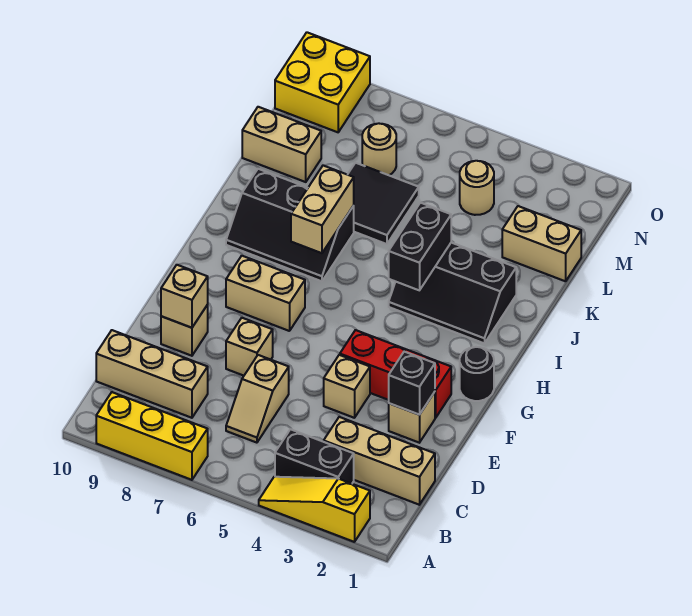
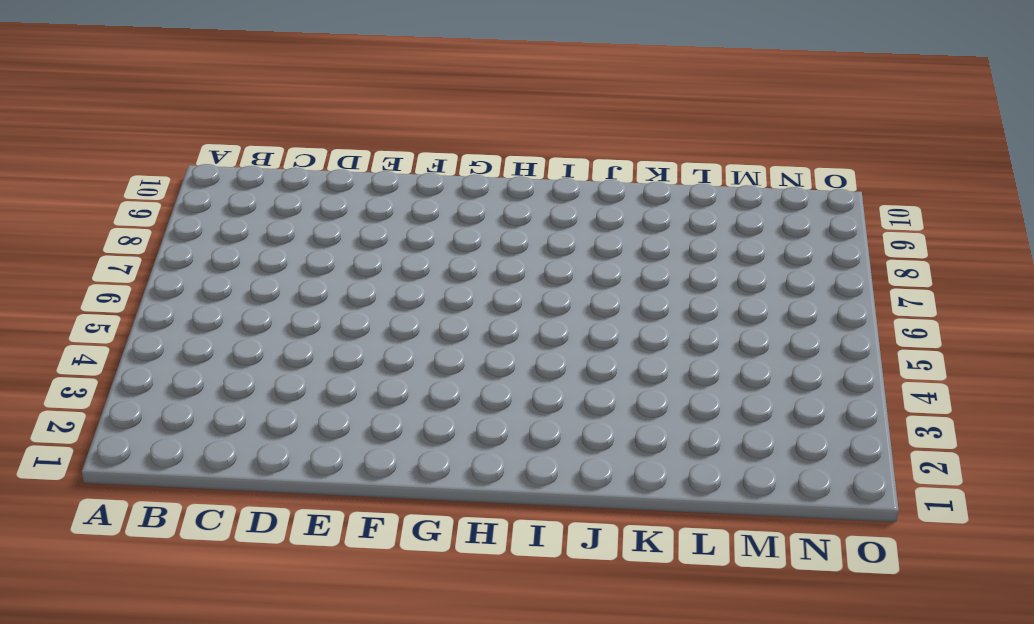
none -> yellow slope A2:A4 level 1 top 2
none -> yellow brick A7:A9 level 1
none -> black brick B3:B4 level 1

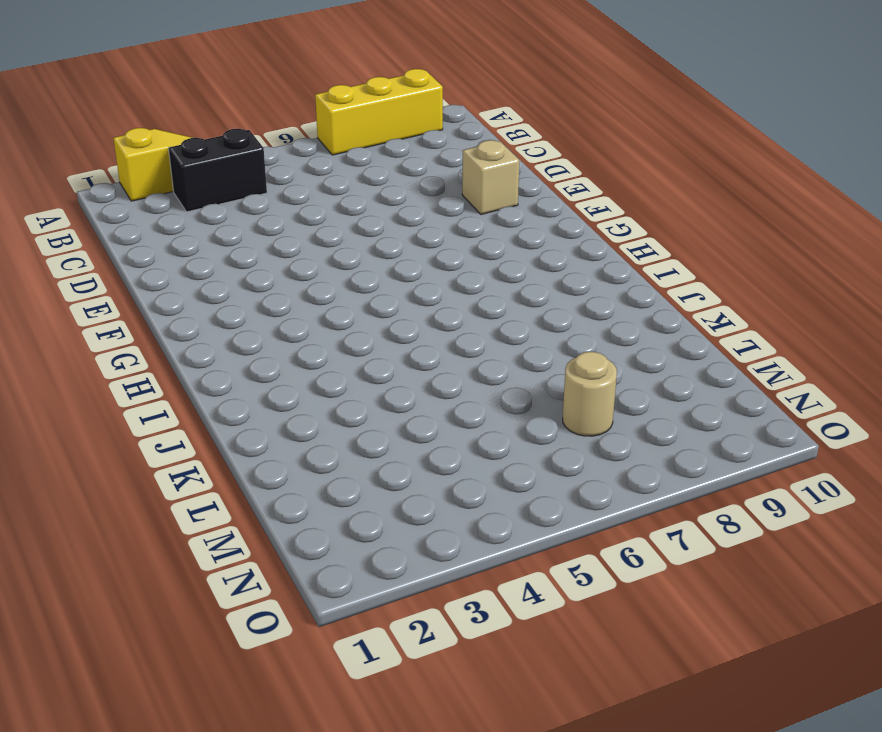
none -> tan brick C1:C3 level 1
none -> tan slope C6:D6 level 1 top D
none -> tan brick C8:C10 level 1

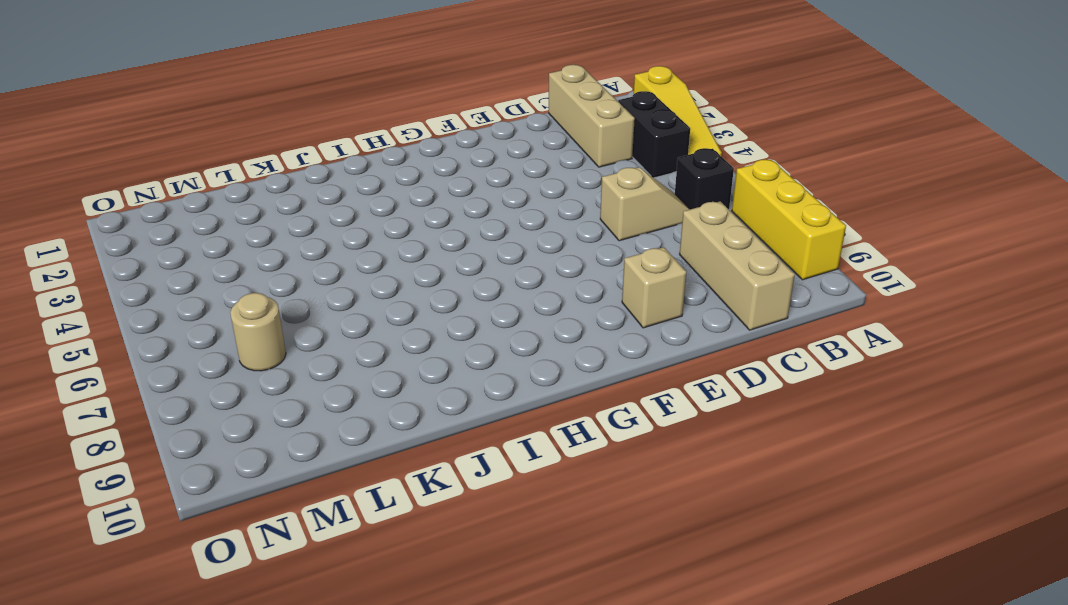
black brick B6 level 1 -> black brick E2 level 2
none -> tan brick E2 level 1
none -> tan brick E4 level 1
none -> tan brick E7 level 1

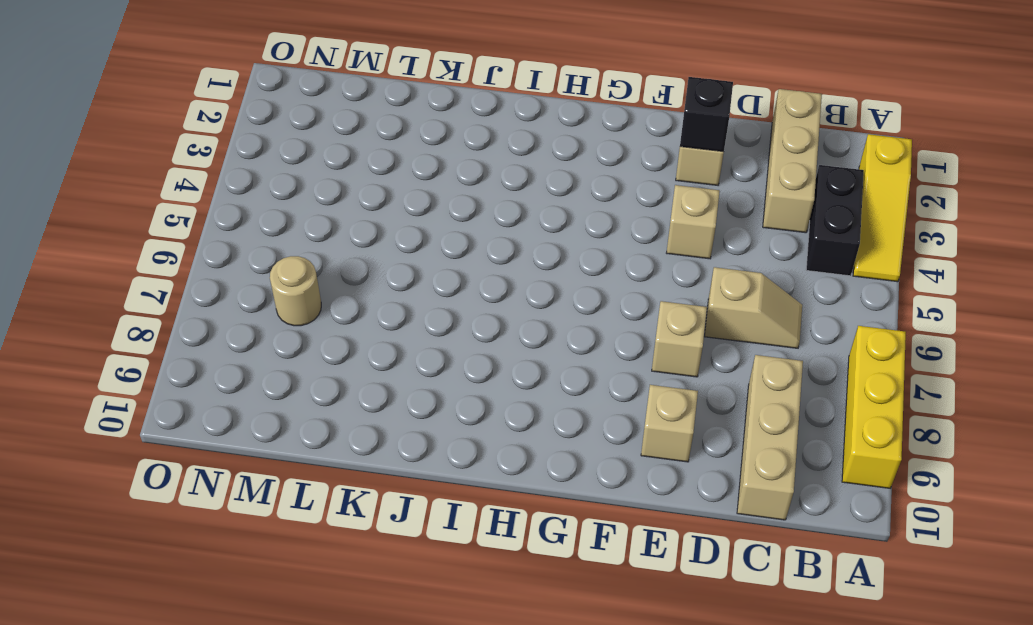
none -> red brick F2:F4 level 1
none -> black round brick G1 level 1
none -> tan brick G7:G8 level 1

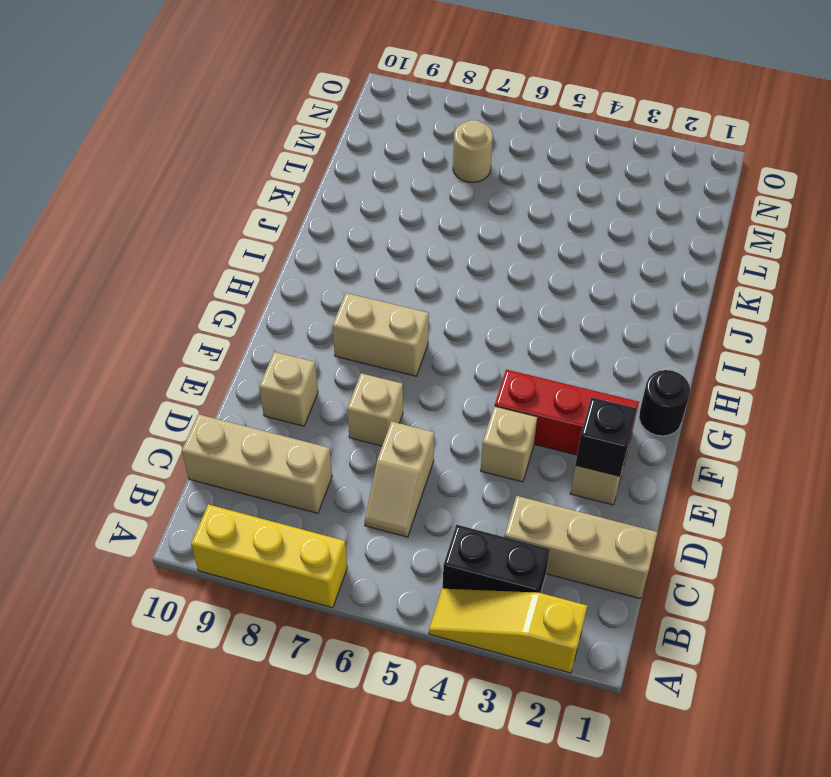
none -> black slope I2:J4 level 1 top J
none -> black slope I7:J9 level 1 top J
none -> black tile K6:L7 level 1

